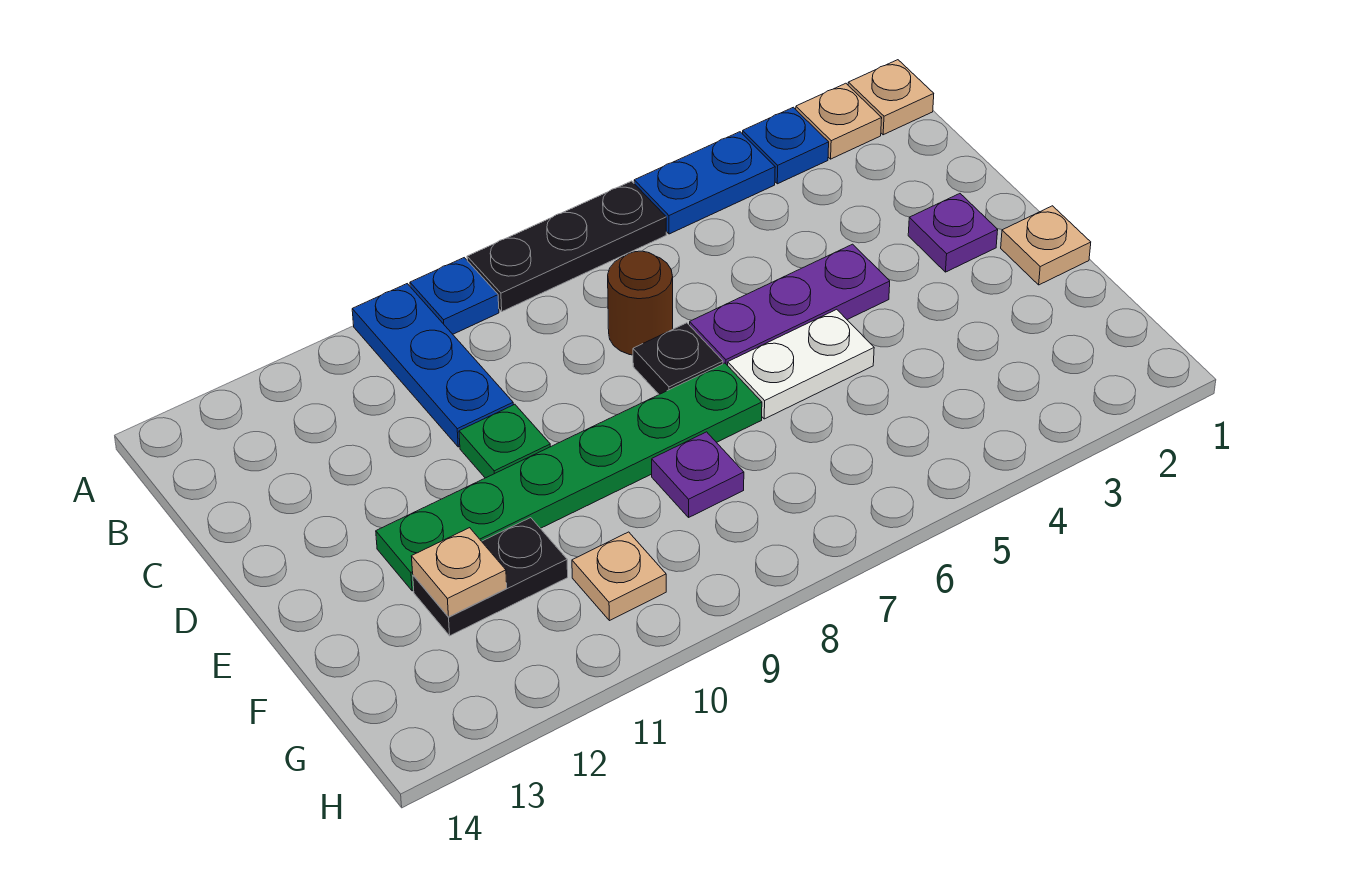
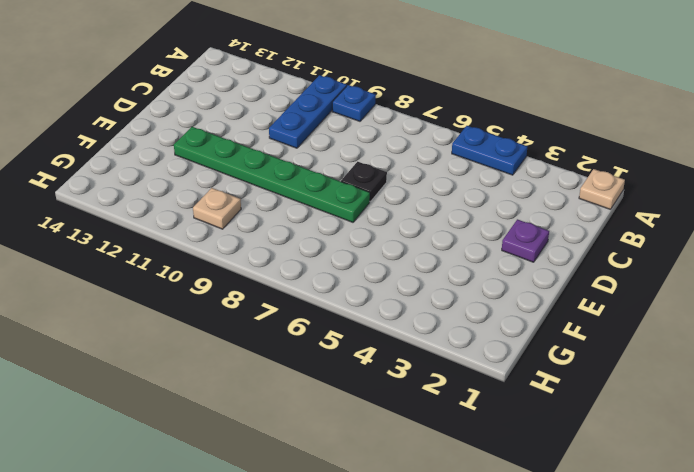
none -> tan plate A2 level 1
none -> blue plate A3 level 1
none -> black plate A6:A8 level 1

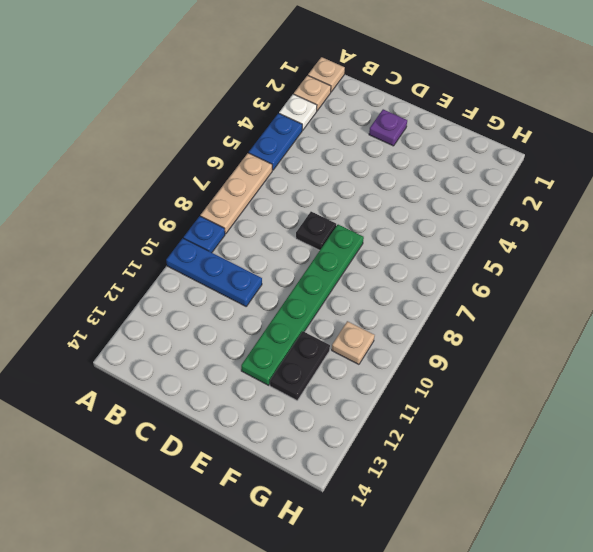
white plate A3 level 1 -> blue plate A3 level 1
tan plate A6:A8 level 1 -> black plate A6:A8 level 1
none -> brown round brick C7 level 1
none -> purple plate D4:D6 level 1
none -> green plate D10 level 1

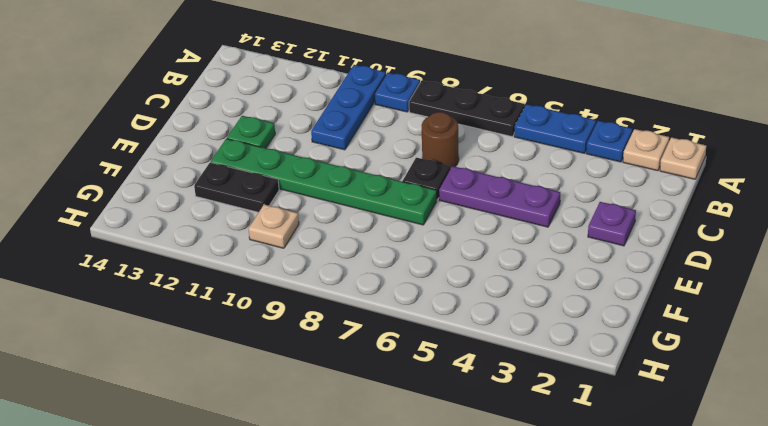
green plate D12 level 1 -> green plate D10 level 1
none -> tan plate E1 level 1
none -> white plate E5:E6 level 1
none -> purple plate F8 level 1

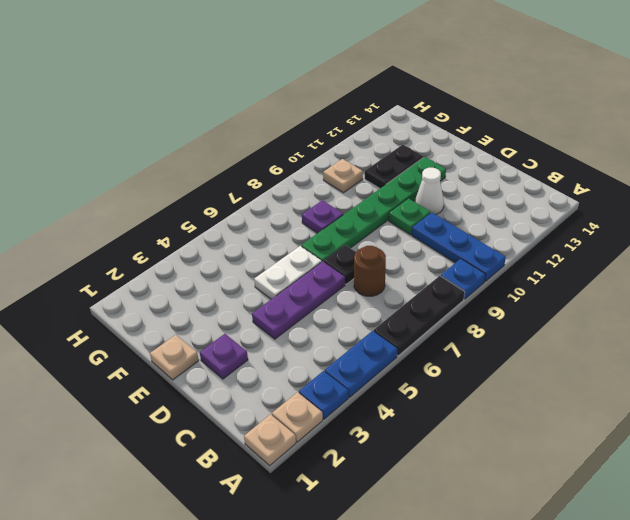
white cone D11 level 1 -> none
none -> tan plate F12 level 2

